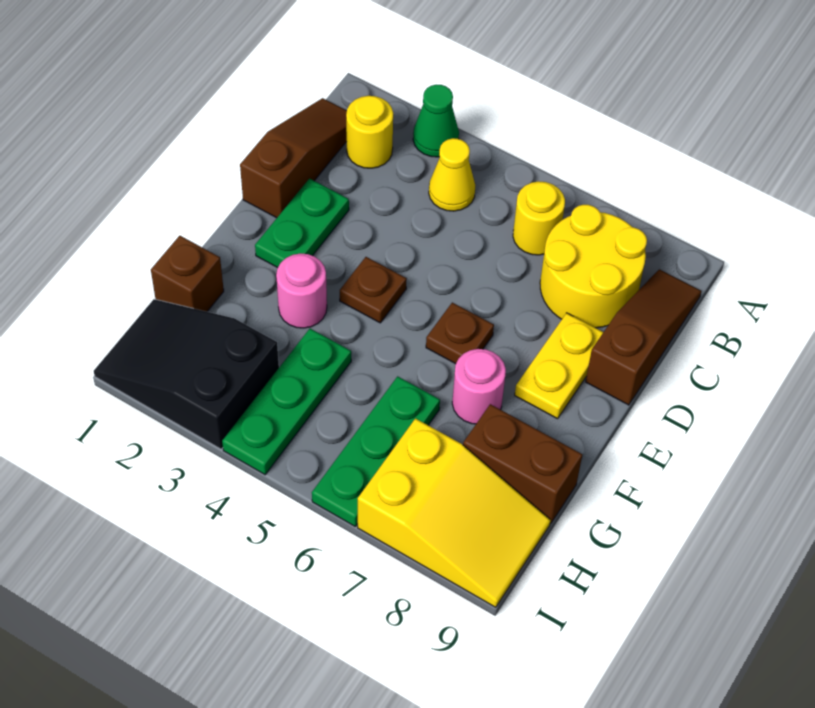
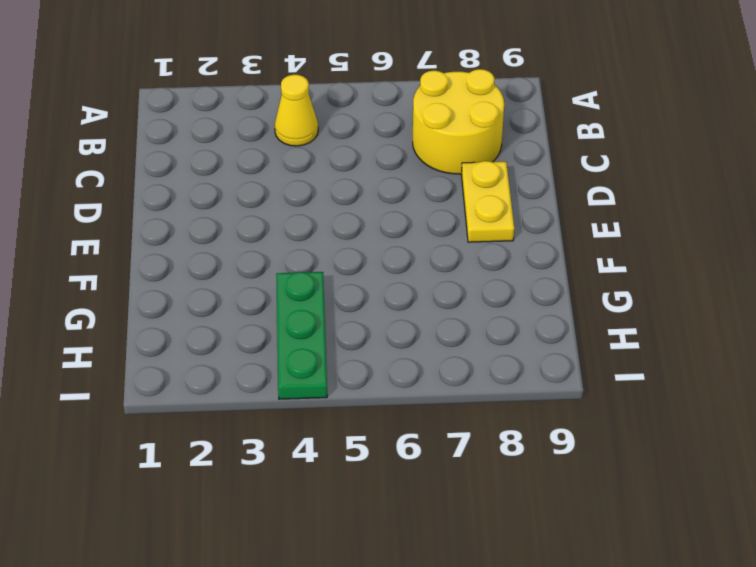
none -> green cone A3 level 1
none -> brown slope B1:D1 level 1 top D
none -> yellow round brick B2 level 1

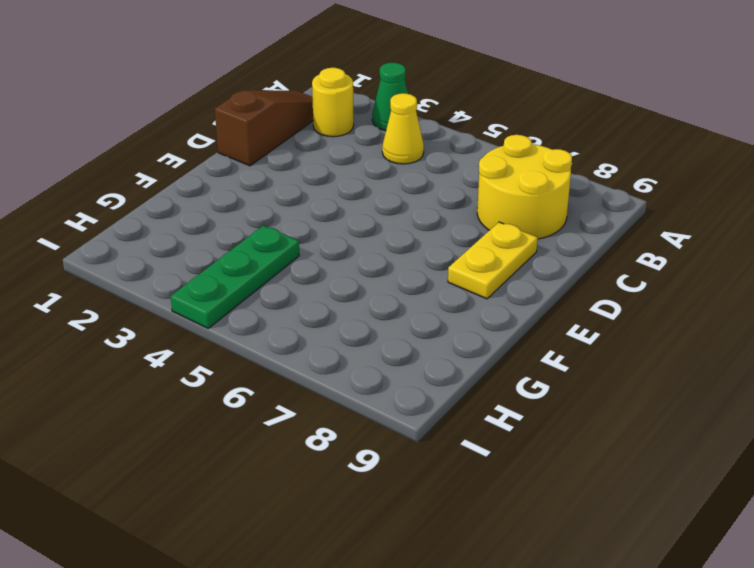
none -> yellow round brick B6 level 1
none -> brown slope B9:D9 level 1 top D
none -> green plate D2:E2 level 1

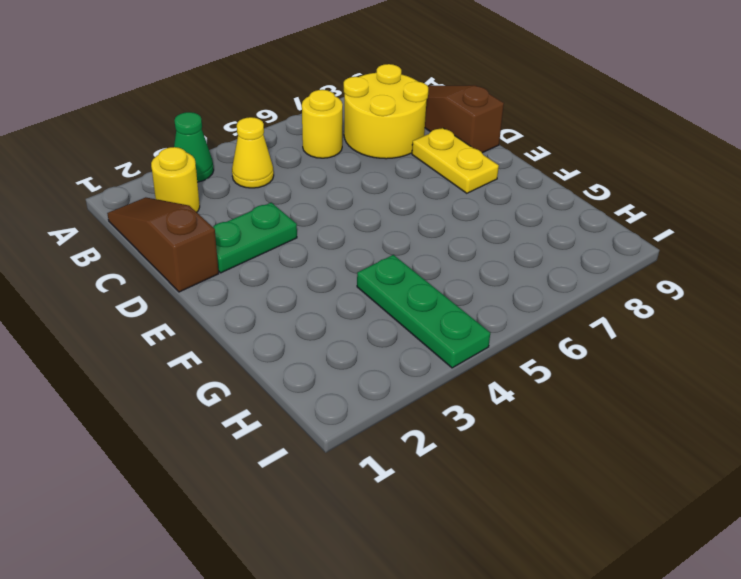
green plate D2:D3 level 1 -> green plate D2:E2 level 1
none -> brown plate E4 level 1
none -> brown plate E6 level 1
none -> pink round brick F3 level 1

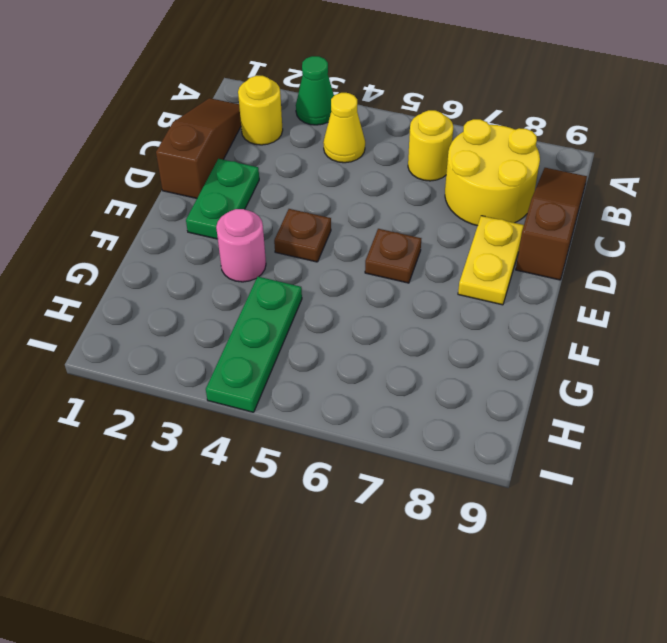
none -> pink round brick F7 level 1
none -> brown brick G1 level 1
none -> green plate G6:I6 level 1

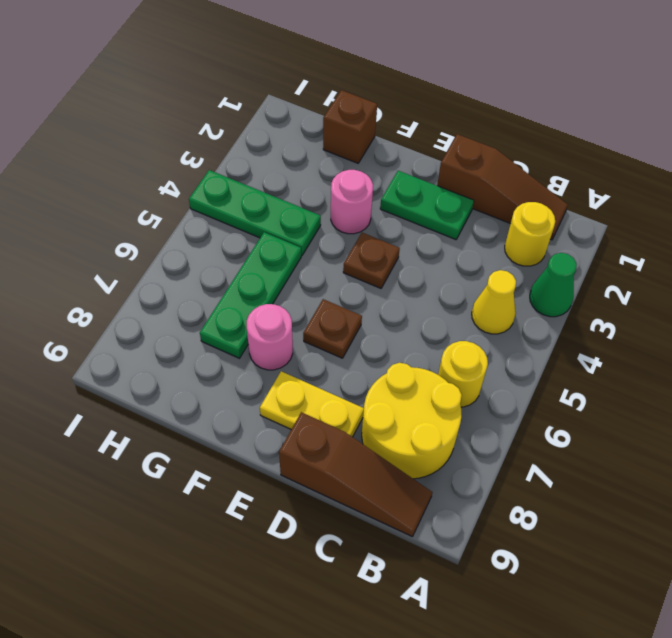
green plate G5:G7 level 1 -> green plate G6:I6 level 1
none -> brown brick G8:G9 level 1
none -> black slope H1:I3 level 1 top 3
none -> yellow slope H7:I9 level 1 top 7

